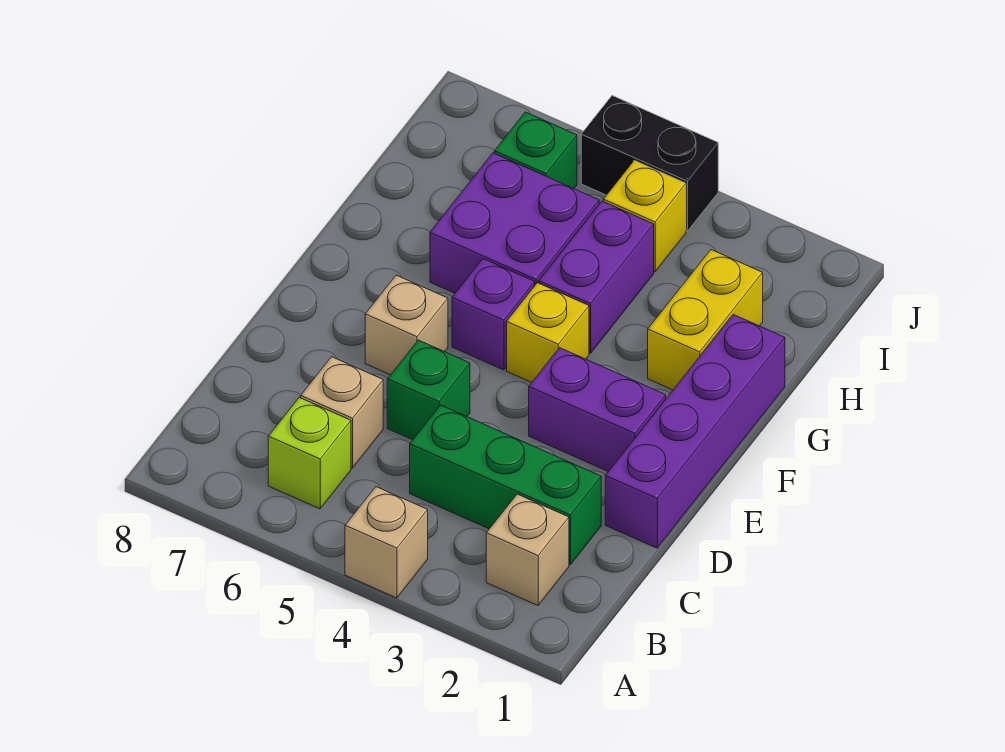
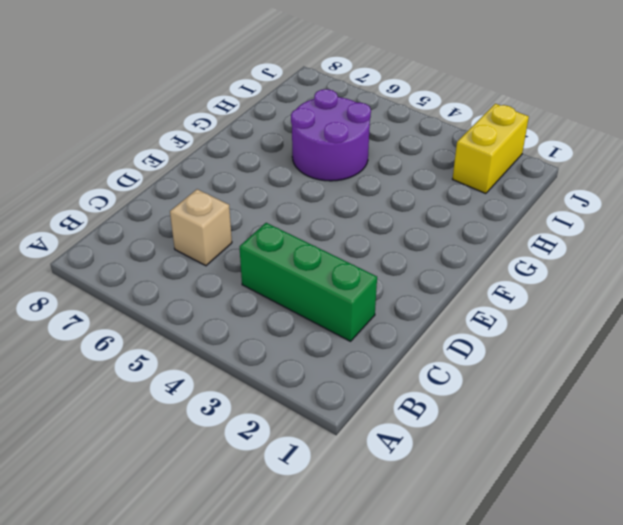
purple round brick G5:H6 level 1 -> purple brick G5:H6 level 1
yellow brick I2:J2 level 1 -> yellow brick G2:H2 level 1
none -> tan brick A4 level 1
none -> tan brick B2 level 1
none -> lime brick B6 level 1

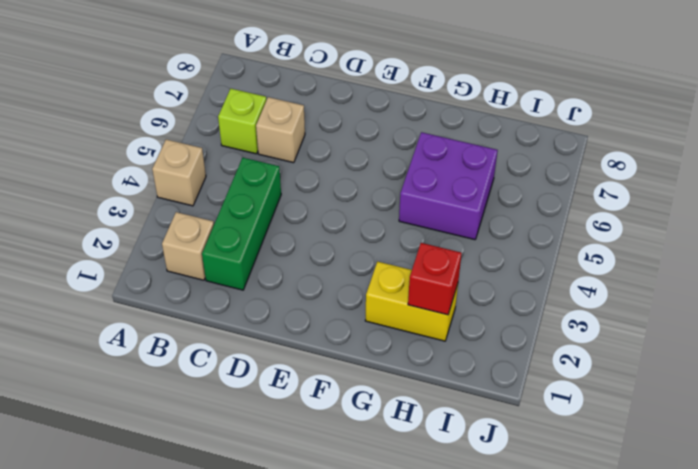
red brick H2 level 2 -> none
none -> purple brick D1:G1 level 1
none -> green brick D5 level 1
none -> purple brick E2:E3 level 1

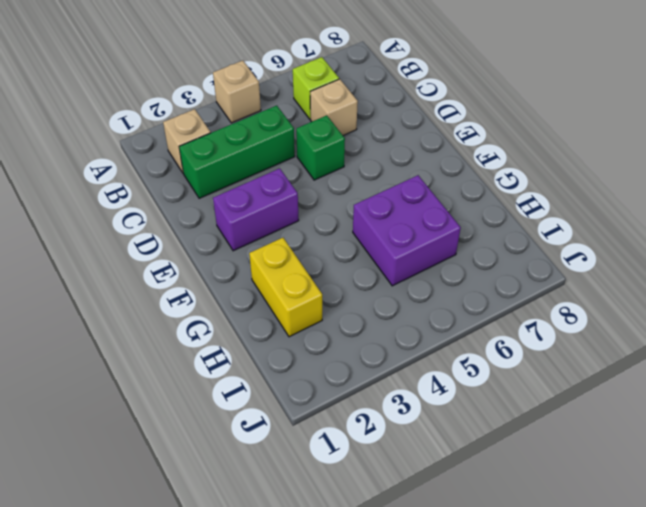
none -> purple brick D1:G1 level 1
none -> tan brick E6 level 1
none -> yellow brick F4 level 1

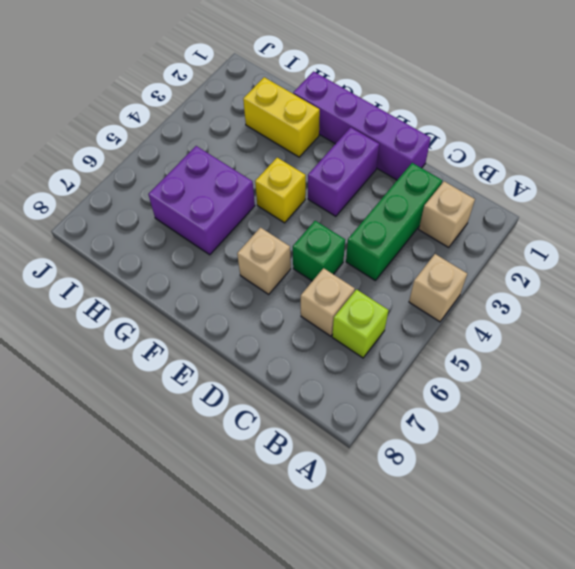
none -> purple brick F5 level 1
none -> purple brick G4:H4 level 1
none -> yellow brick I4 level 1

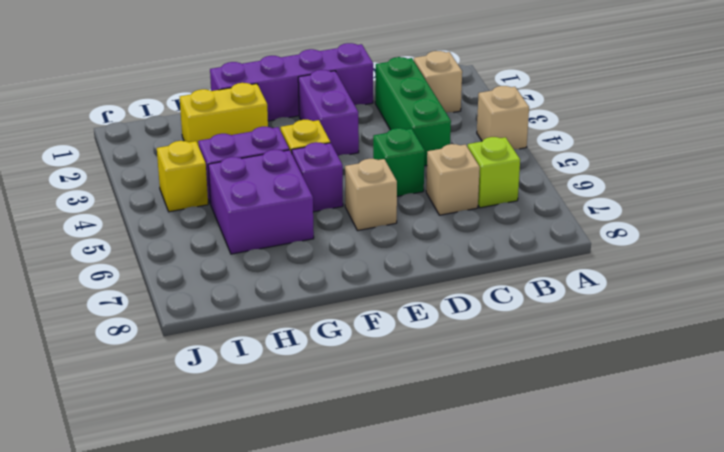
none -> green brick I6 level 1
none -> black brick J4:J5 level 1

